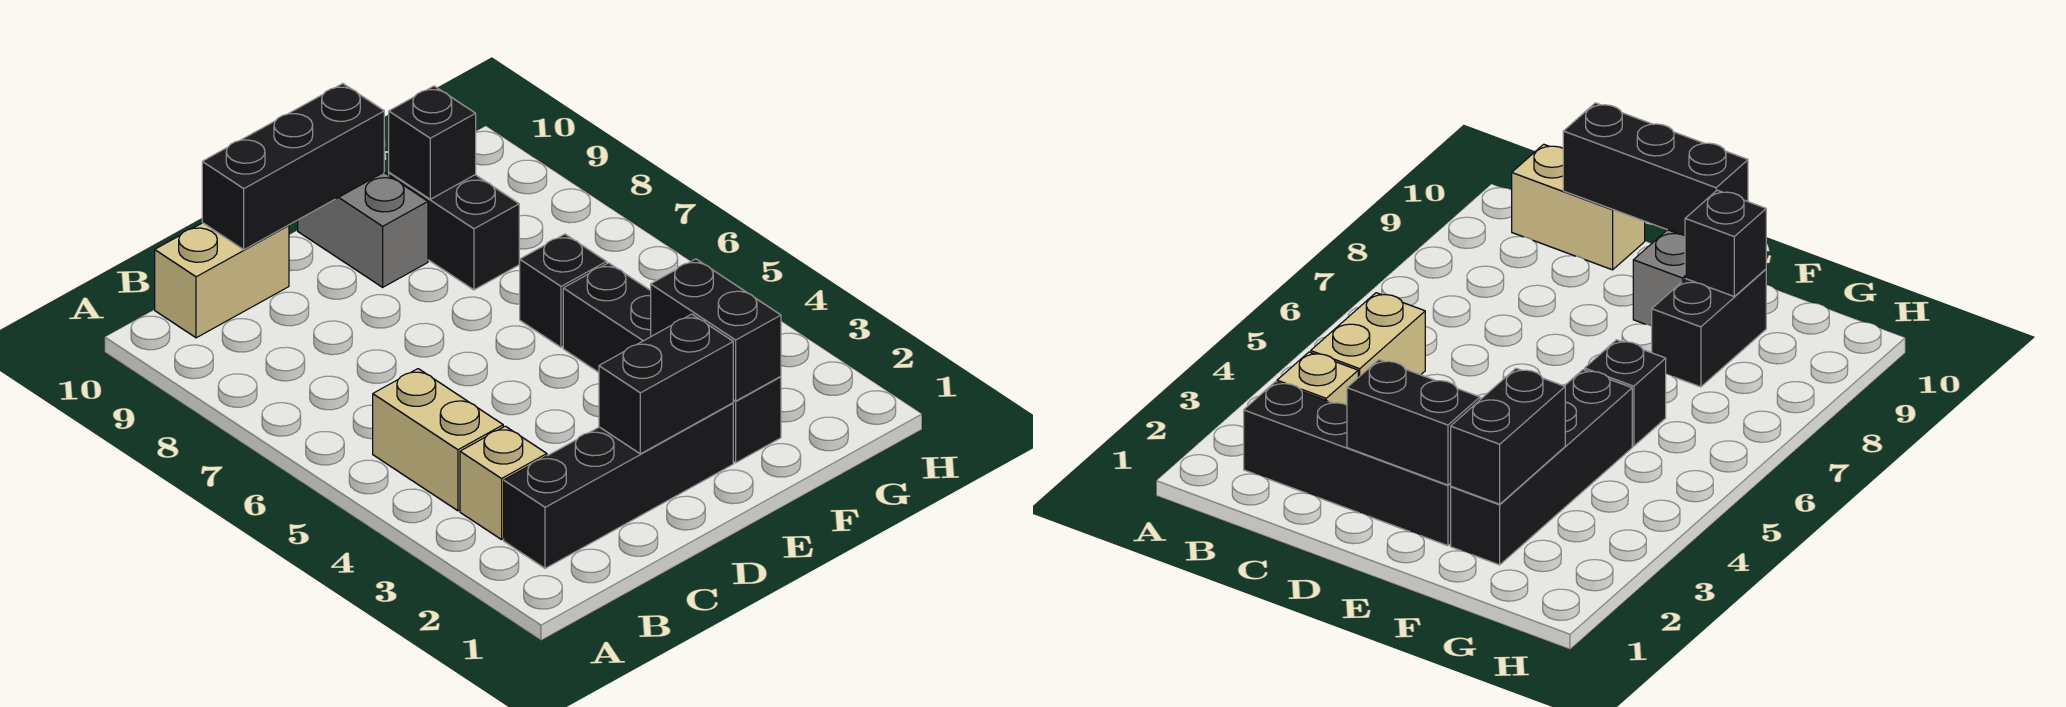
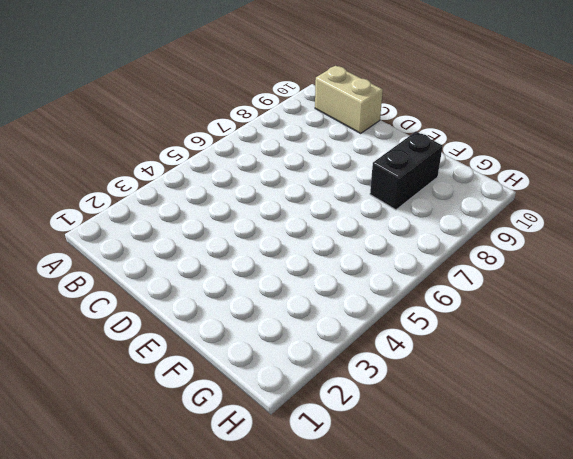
none -> black brick B2:E2 level 1
none -> tan brick B3 level 1
none -> tan brick B4:B5 level 1

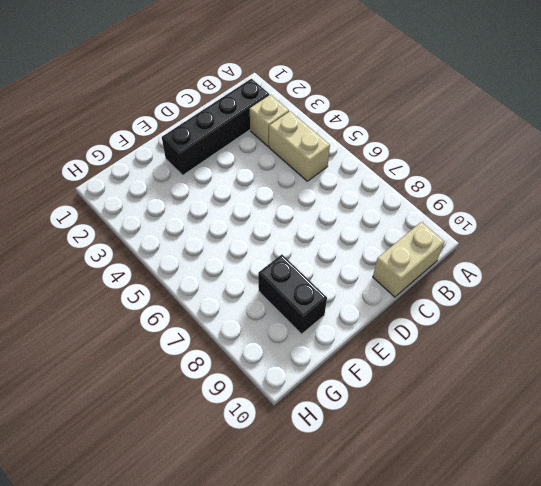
none -> grey brick E9:E10 level 1
none -> black brick F2:F5 level 1
none -> black brick F6 level 1

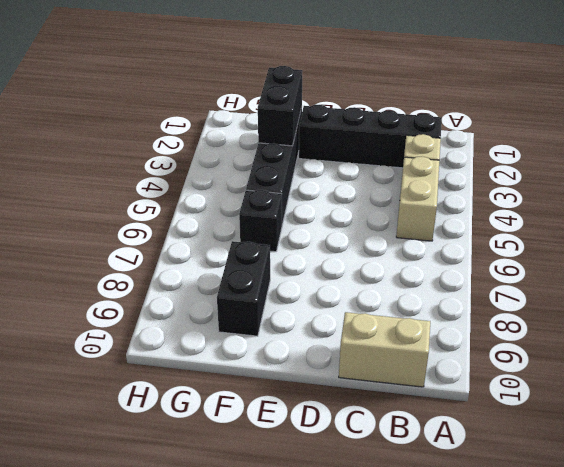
none -> grey brick E9:E10 level 1
none -> black brick C10:E10 level 2
none -> black brick D2:E2 level 2

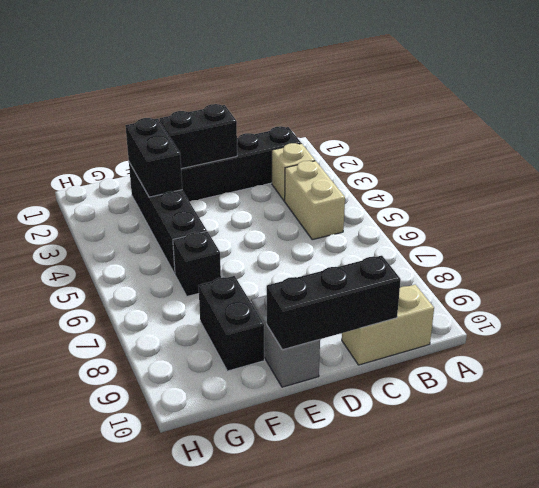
none -> black brick F9 level 2

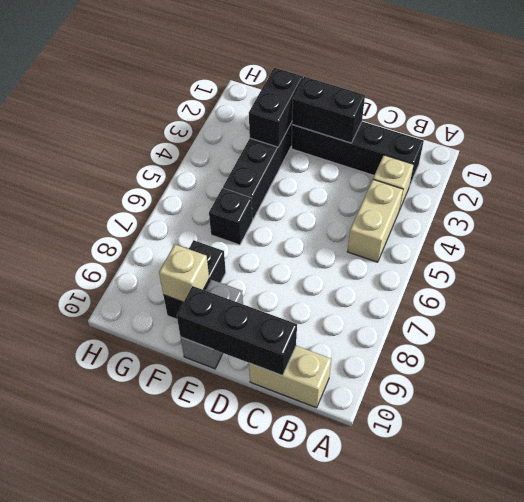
tan brick F9 level 2 -> black brick F9 level 2

